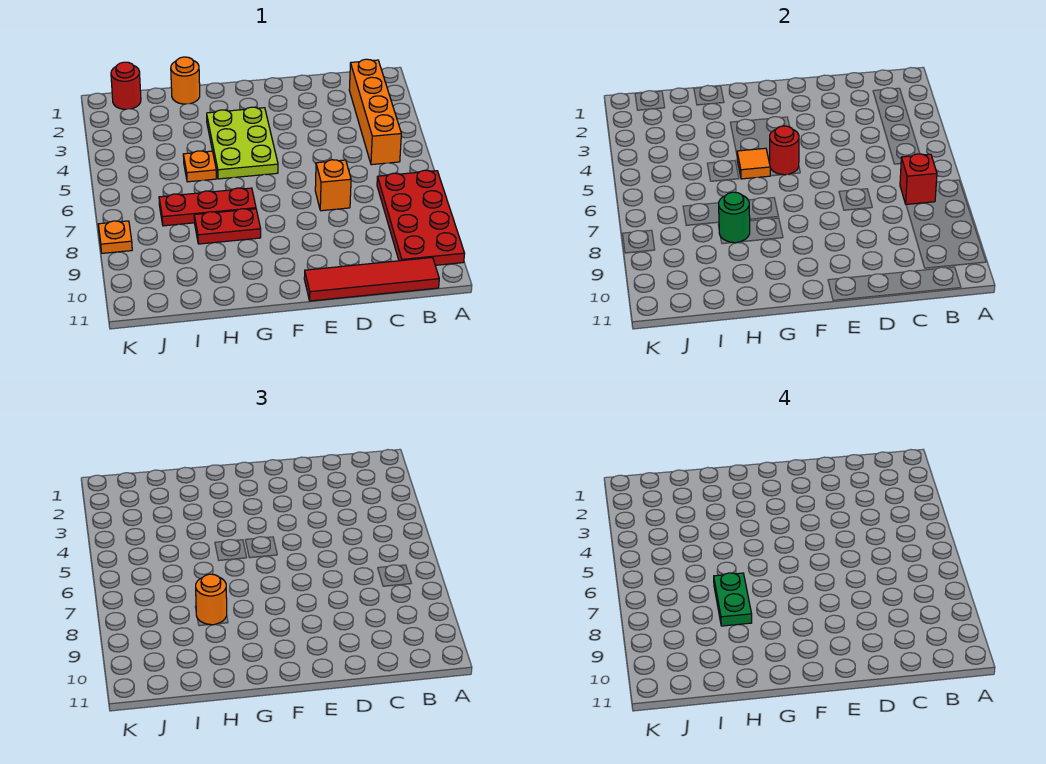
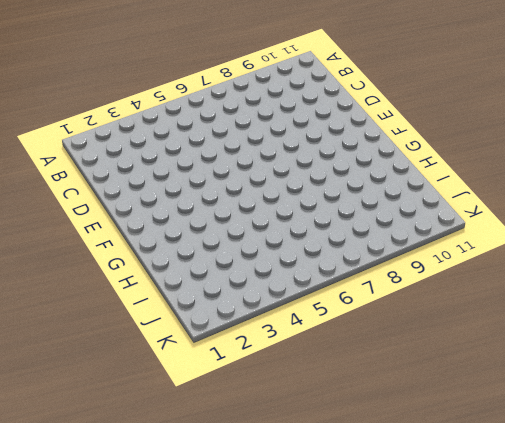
none -> red plate A7:B10 level 1
none -> orange brick B2:B5 level 1
none -> red tile B11:E11 level 1

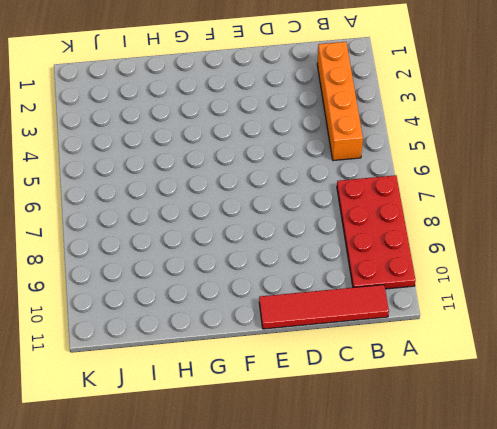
none -> orange brick D7 level 1
none -> lime plate F3:G5 level 1
none -> red plate G7:I7 level 1

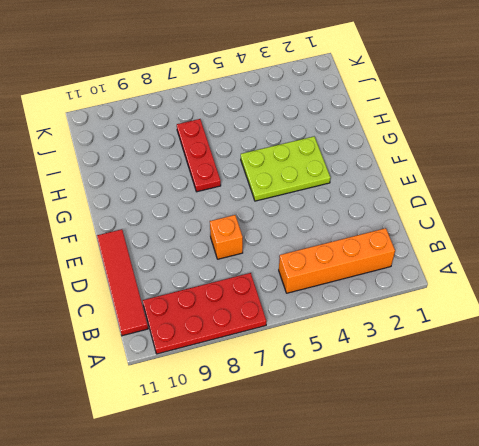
none -> red plate G8:H8 level 1
none -> orange round brick H1 level 1
none -> orange plate H5 level 1

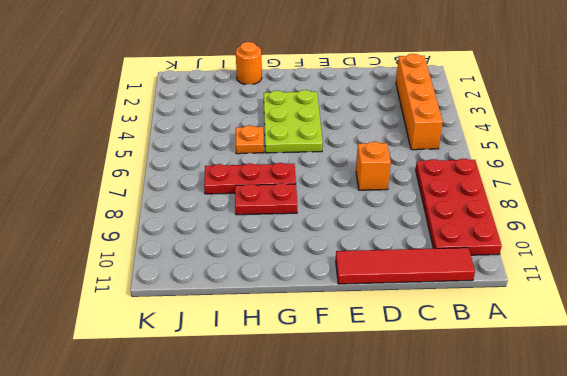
none -> red round brick J1 level 1
none -> orange plate K8 level 1
none -> red brick B7 level 2

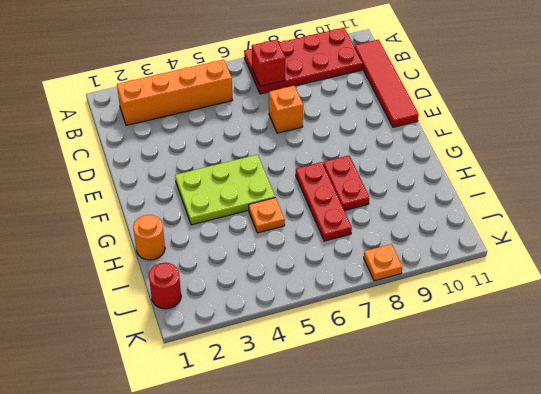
none -> red round brick F5 level 2
none -> orange tile G5 level 2
none -> green round brick H8 level 2

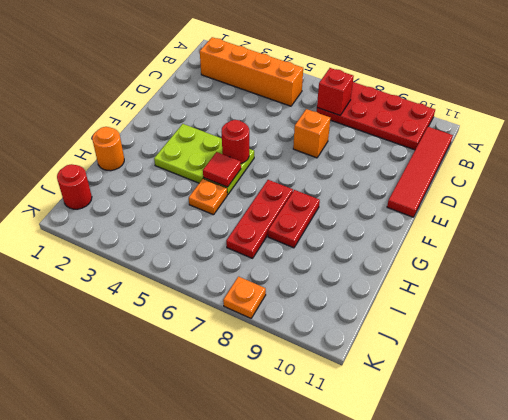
red tile G5 level 2 -> orange tile G5 level 2
none -> green round brick H8 level 2
none -> orange round brick H8 level 3
none -> green plate H7:H8 level 4

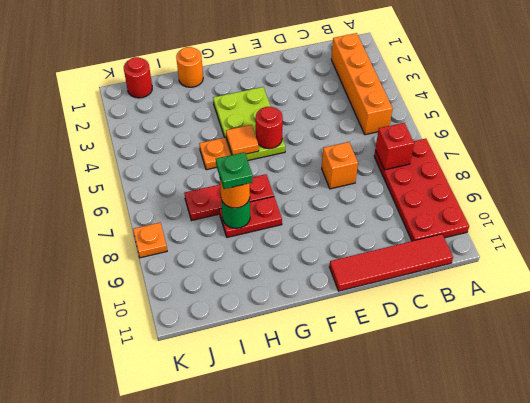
green plate H8 level 4 -> green plate H7:H8 level 4

